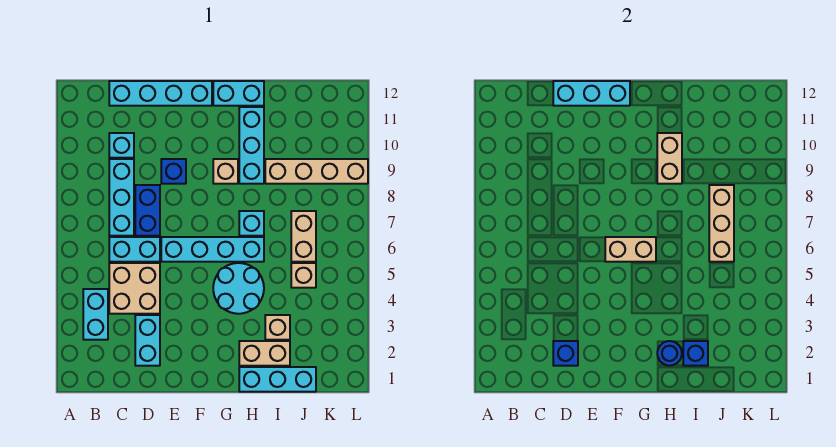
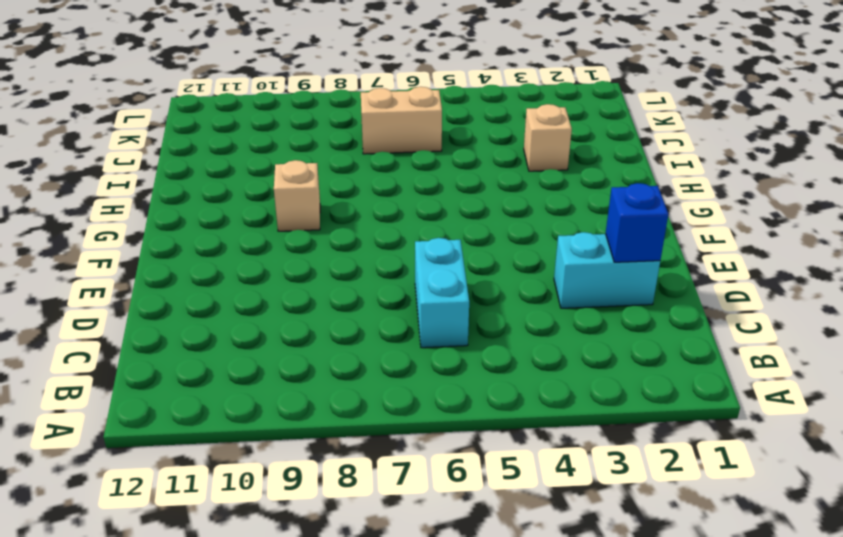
none -> cyan brick B3:B4 level 1
none -> tan brick C4:D5 level 1
none -> cyan brick C7:C9 level 1

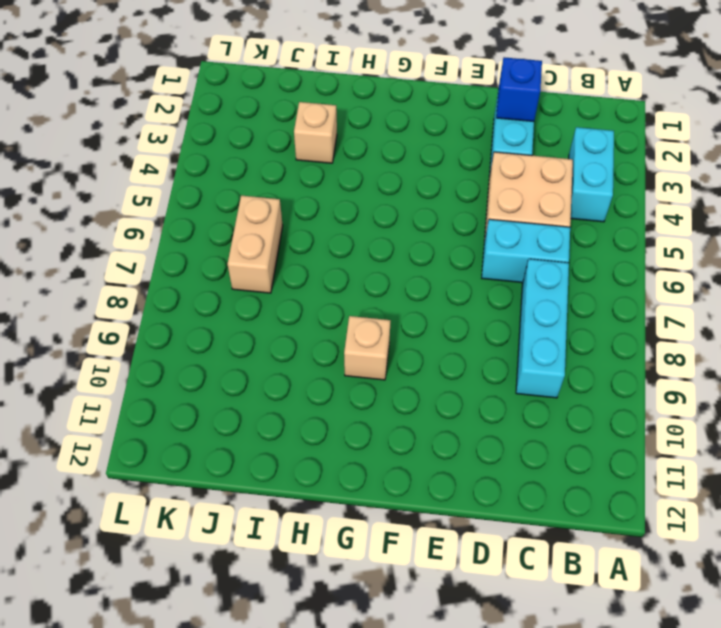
none -> cyan brick C10 level 1
none -> cyan brick C12:F12 level 1
none -> blue brick D7:D8 level 1

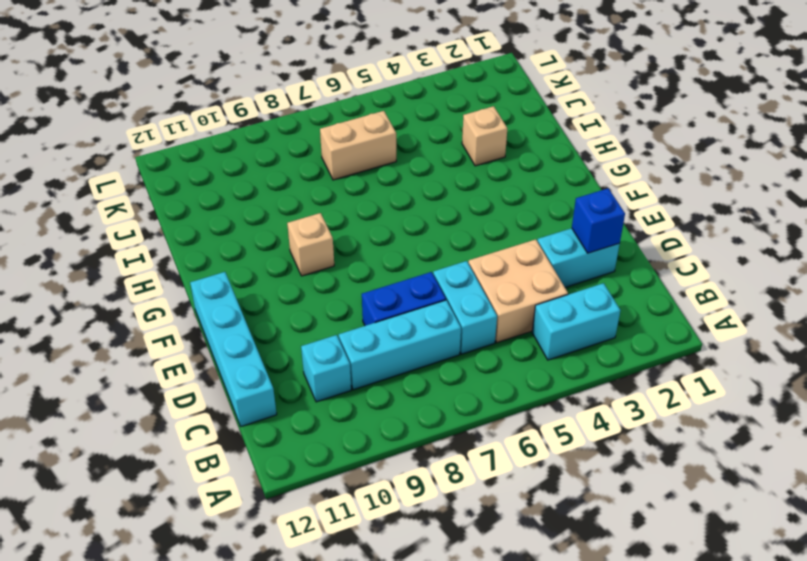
none -> cyan brick E6:H6 level 1
none -> blue brick E9 level 1
none -> cyan round brick G4:H5 level 1

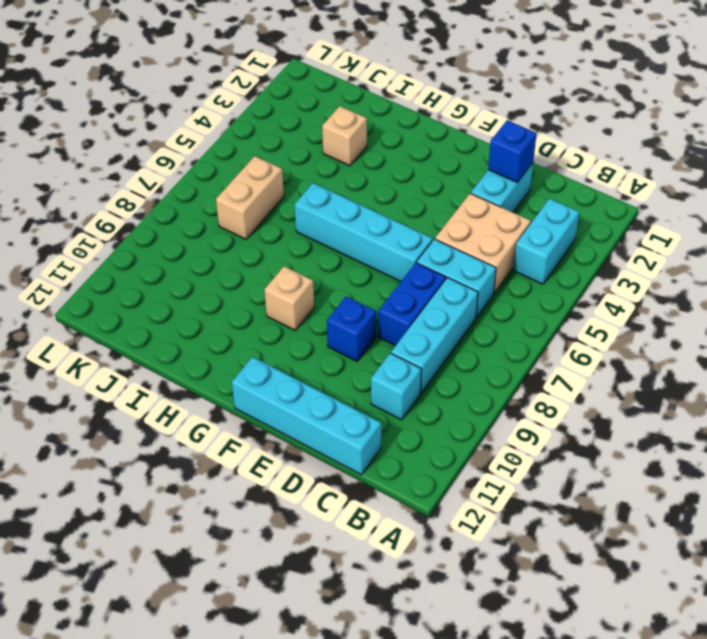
none -> cyan round brick G4:H5 level 1
none -> cyan brick G12:H12 level 1
none -> cyan brick H1:J1 level 1

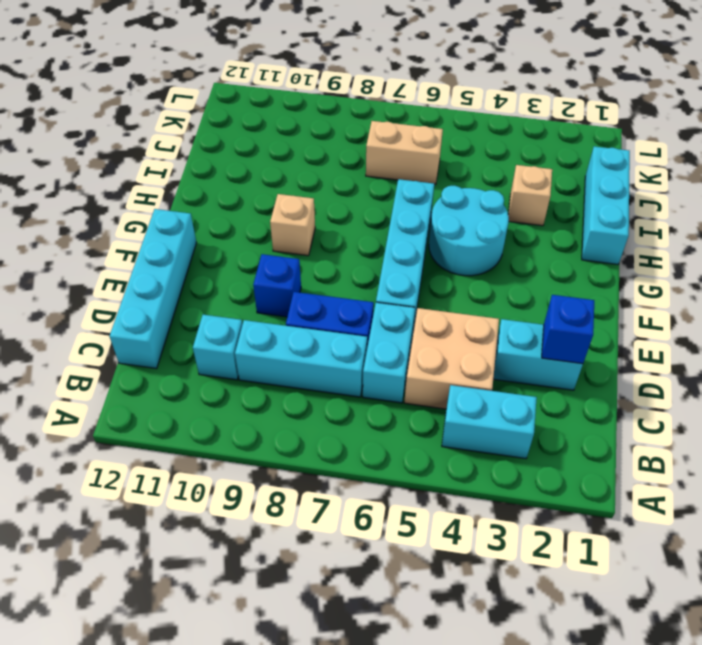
none -> cyan brick G12:H12 level 1
none -> tan brick H2:I2 level 1
none -> cyan brick H7 level 1

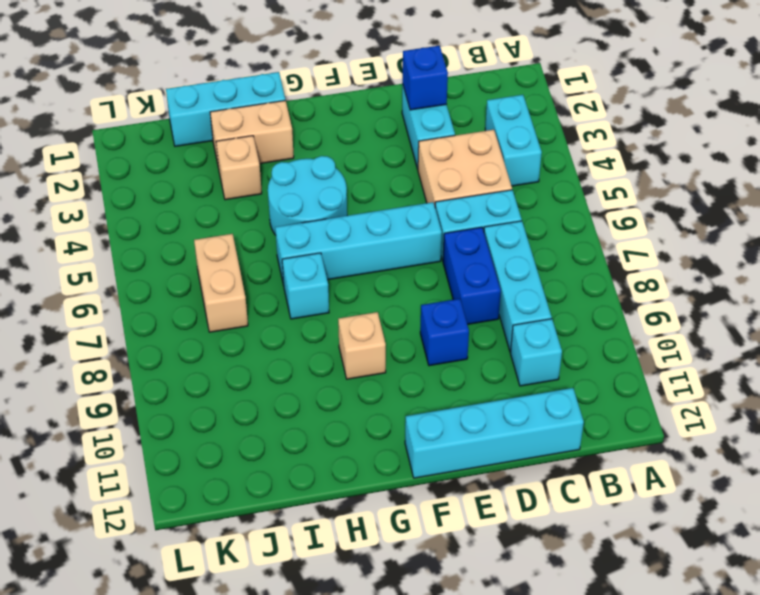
none -> cyan brick G12:H12 level 1
none -> cyan brick H9:H11 level 1
none -> tan brick I9:L9 level 1

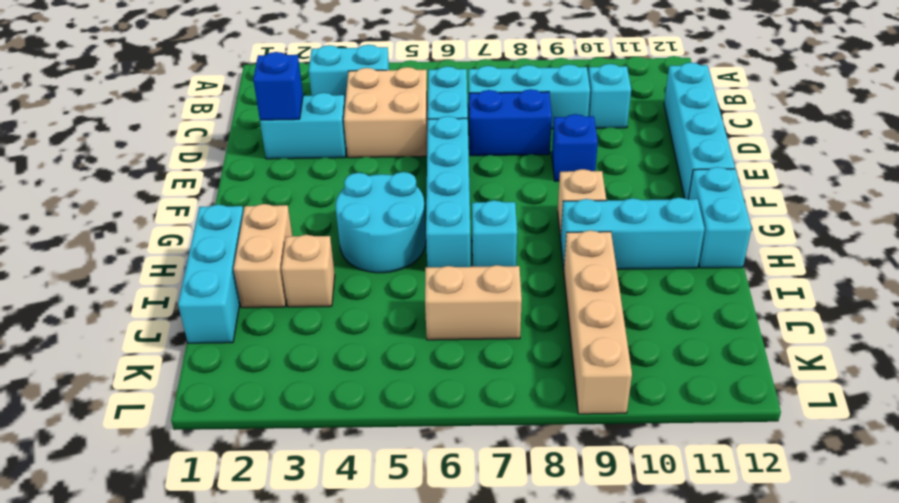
none -> tan brick J5 level 1
none -> cyan brick D12:F12 level 2
none -> tan brick F6:G6 level 2

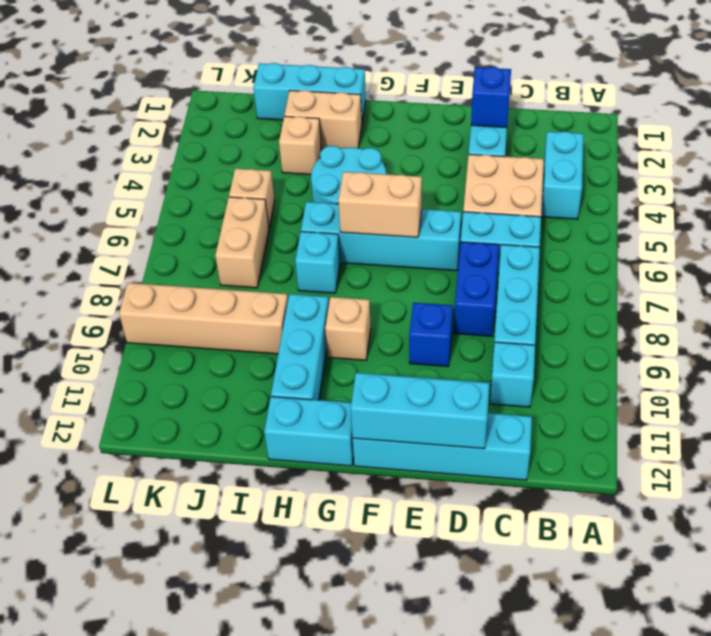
none -> blue round brick H2 level 2
none -> tan brick H9:H10 level 2
none -> blue brick I2 level 2

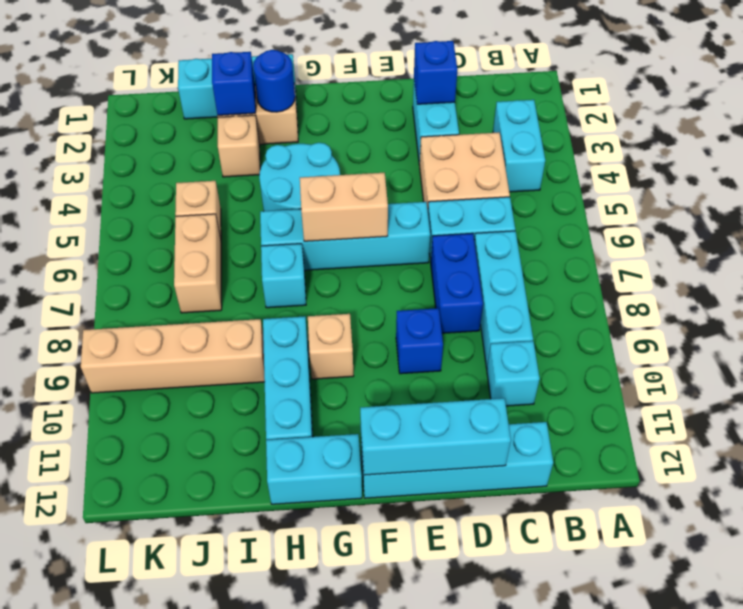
none -> tan brick H9:H10 level 2
none -> tan brick J6:J8 level 2

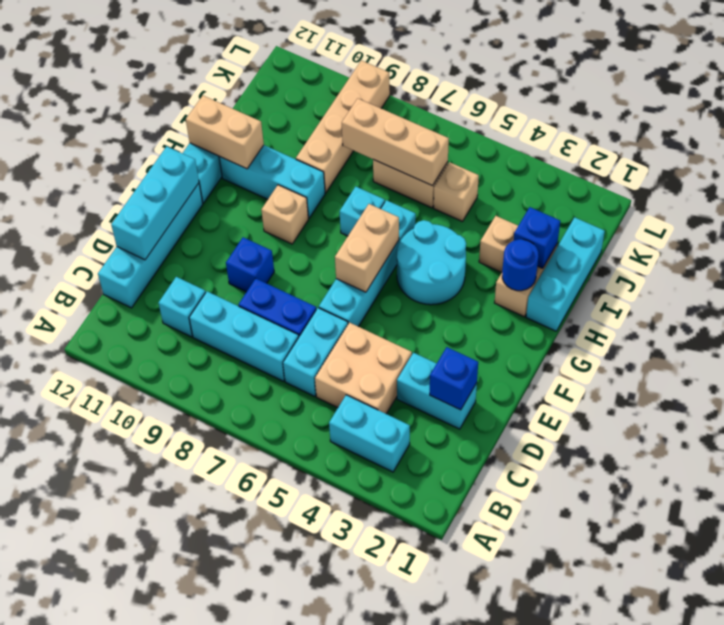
tan brick H11:H12 level 2 -> tan brick H9:H10 level 2

